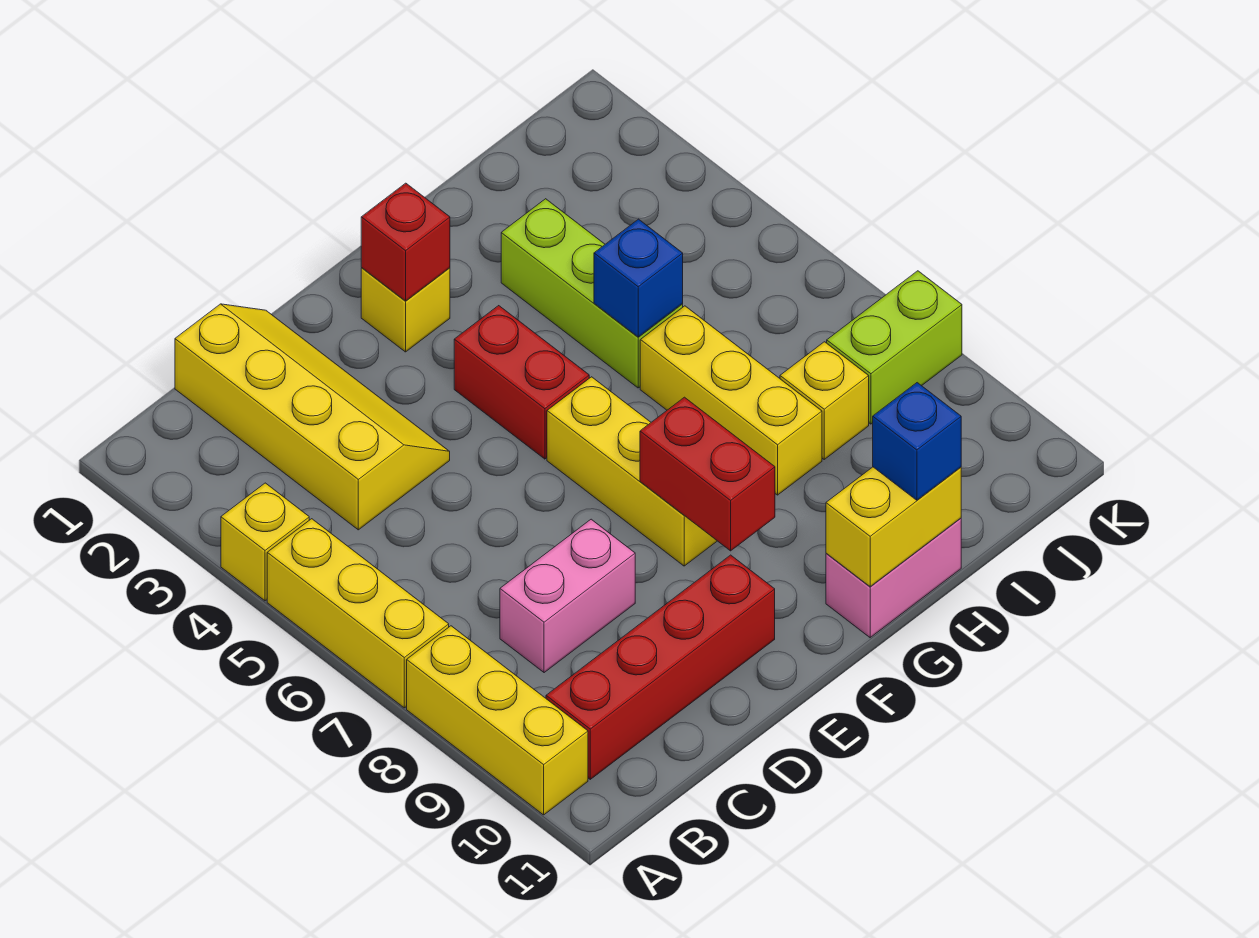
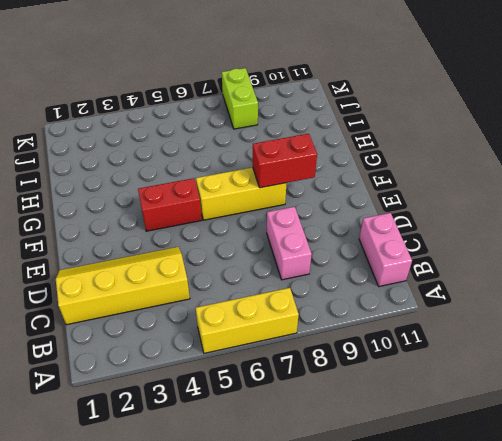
pink brick B11:C11 level 1 -> pink brick G11:H11 level 1
none -> yellow brick A4 level 1
none -> yellow brick A8:A10 level 1
none -> red brick B10:E10 level 1

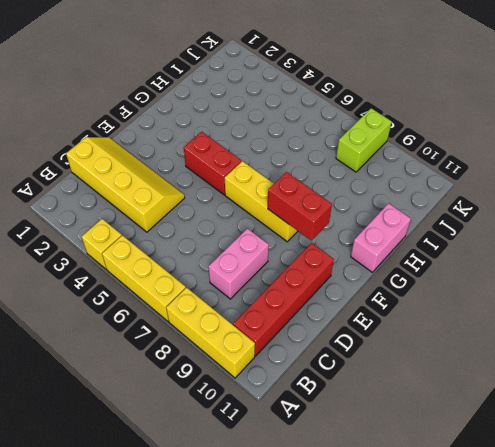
none -> yellow brick F2 level 1
none -> lime brick H3:H5 level 1
none -> yellow brick H6:H8 level 1

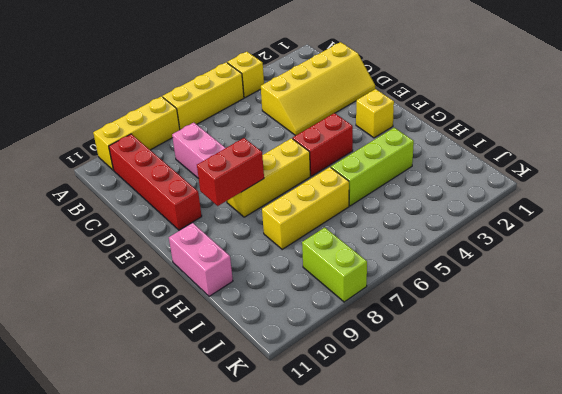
none -> yellow brick I8 level 1
none -> red brick F2 level 2
none -> yellow brick G11:H11 level 2

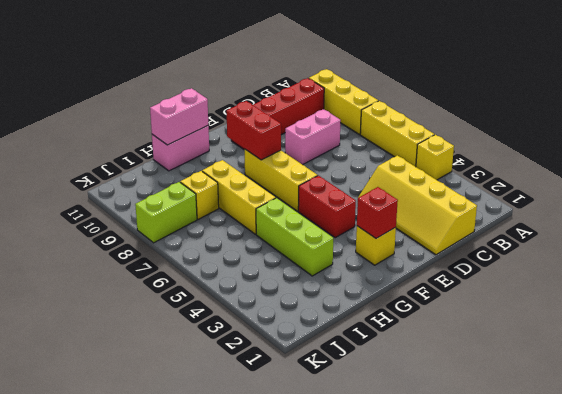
pink brick G11:H11 level 2 -> yellow brick G11:H11 level 2
none -> blue brick H5 level 2
none -> blue brick H11 level 3

